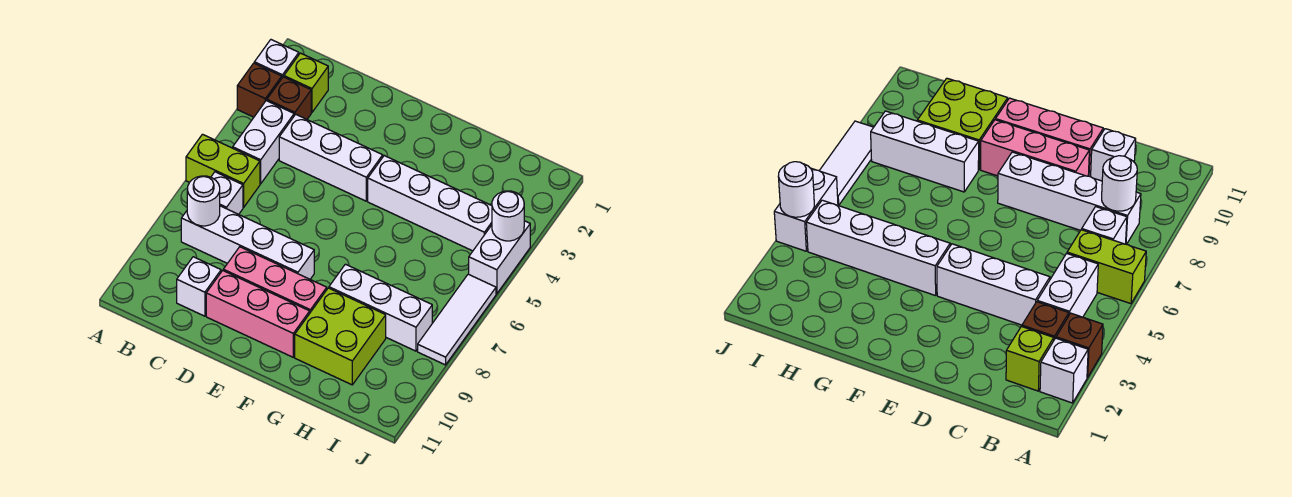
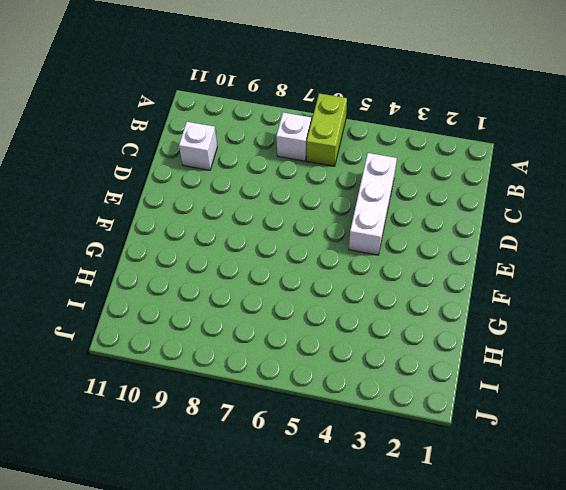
none -> white brick A2 level 1
none -> brown brick A3 level 1
none -> lime brick B2 level 1

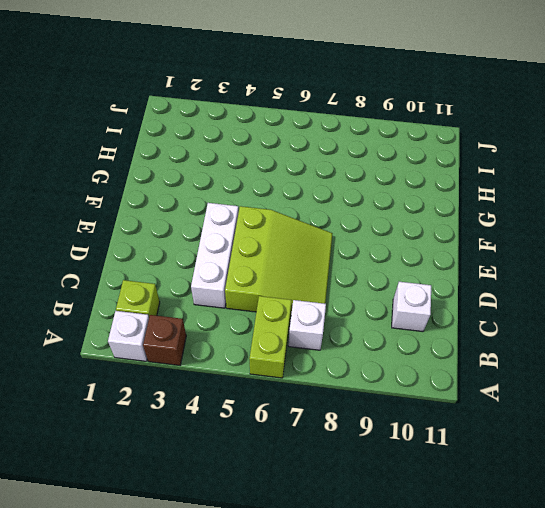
lime slope C5:E7 level 1 top 5 -> none
none -> brown brick B3 level 1
none -> white brick B4:B5 level 1
none -> white brick B8:E8 level 1

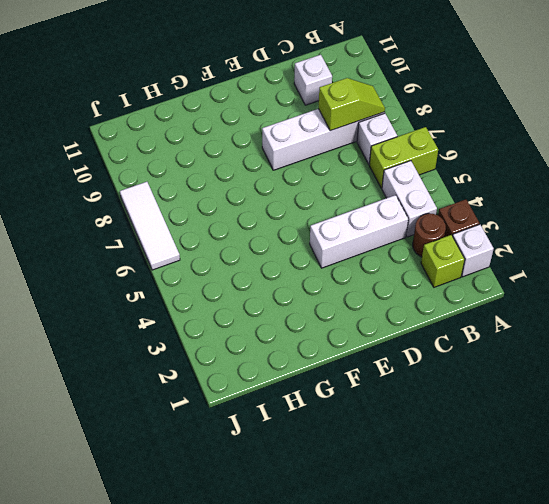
brown round brick B3 level 1 -> brown brick B3 level 1
lime slope B8:C8 level 2 top C -> white round brick B8 level 2
none -> pink brick D9:F9 level 1
none -> pink brick D10:F10 level 1
none -> white brick F4:I4 level 1

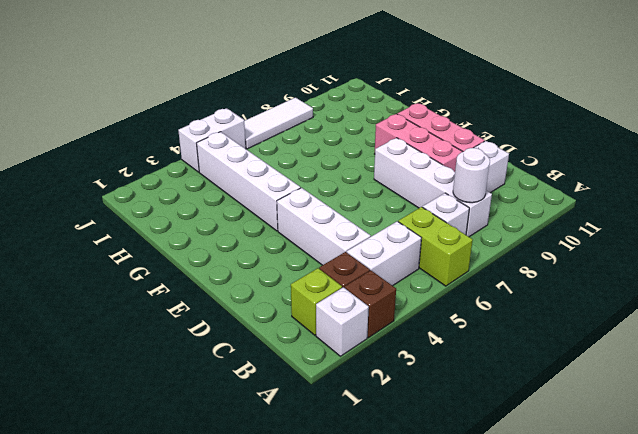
none -> white brick G8:I8 level 1
none -> lime brick G9:H10 level 1
none -> white round brick J4 level 2

